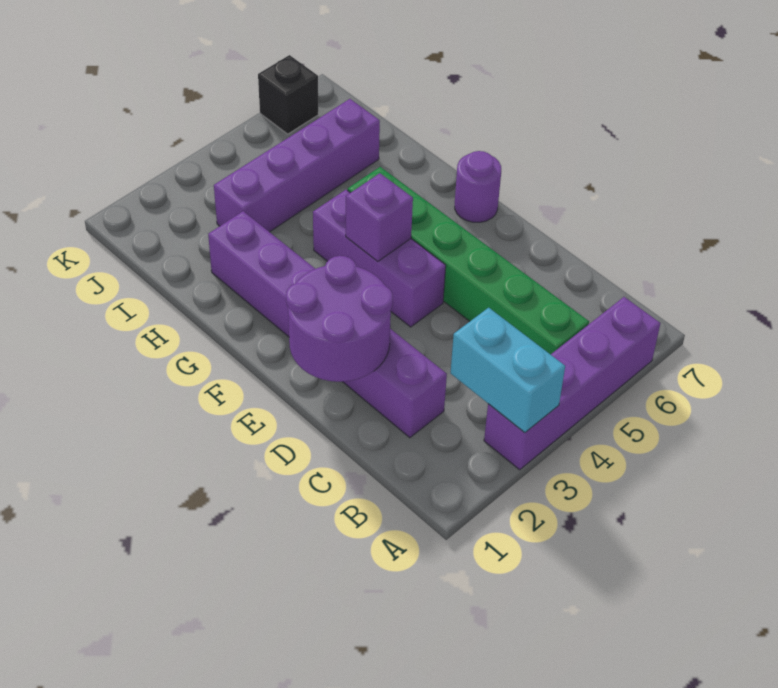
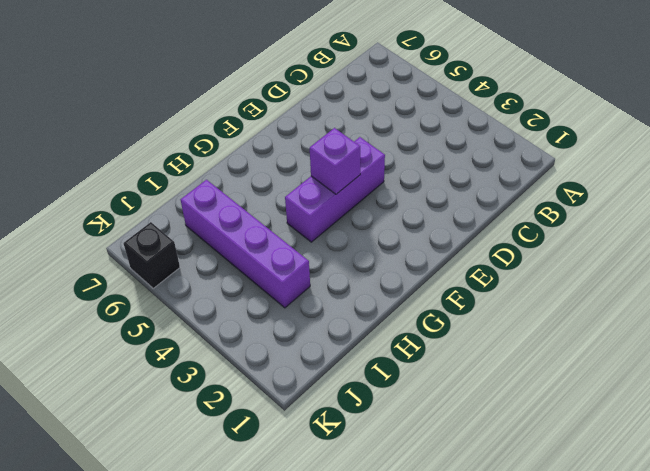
none -> purple brick A3:A6 level 1
none -> green brick B5:G5 level 1

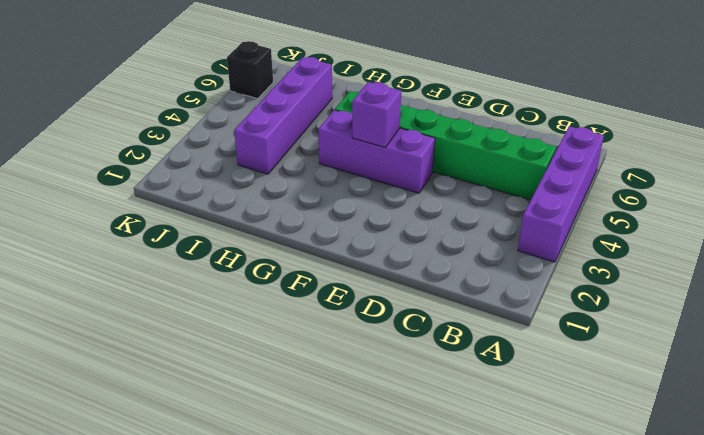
none -> purple brick C2:H2 level 1
none -> purple round brick F7 level 1

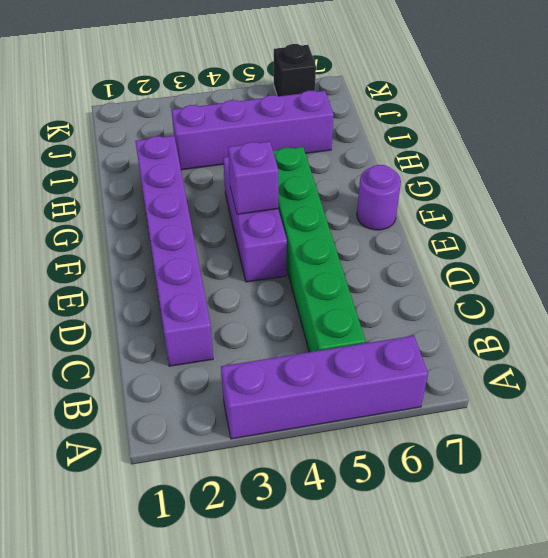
none -> cyan brick A3:B3 level 2
none -> purple round brick D1:E2 level 2

